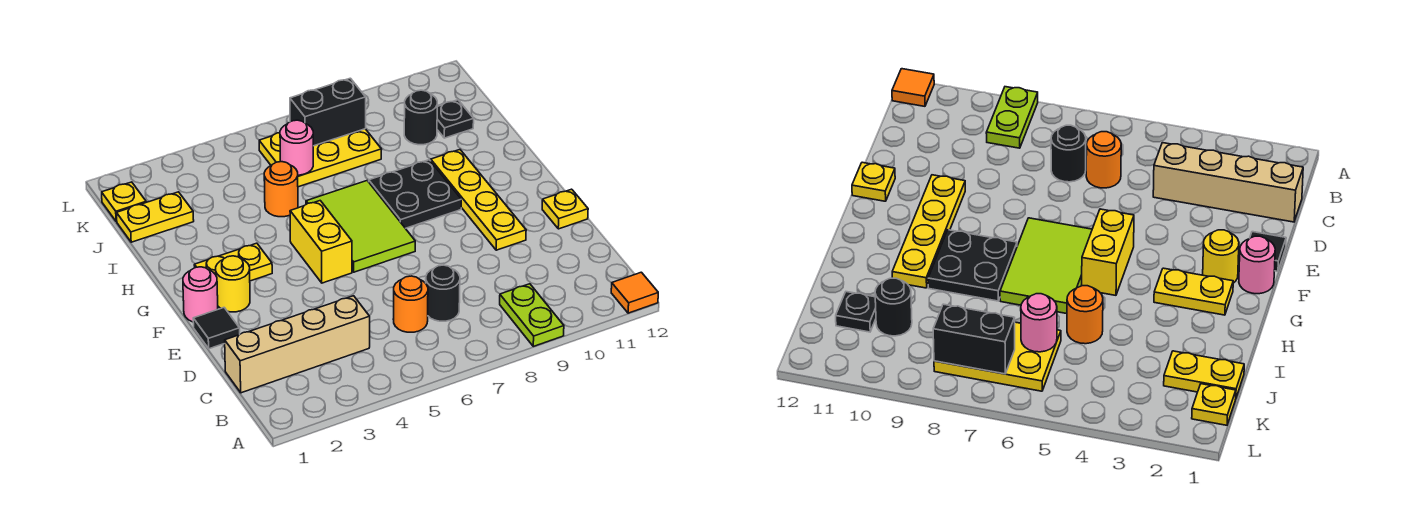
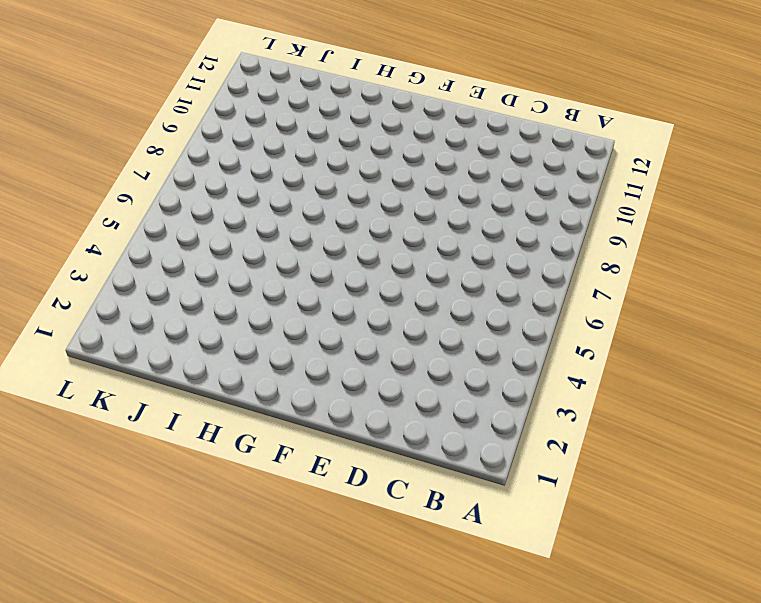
none -> lime plate A9:B9 level 1
none -> orange tile A12 level 1
none -> tan brick C1:C4 level 1

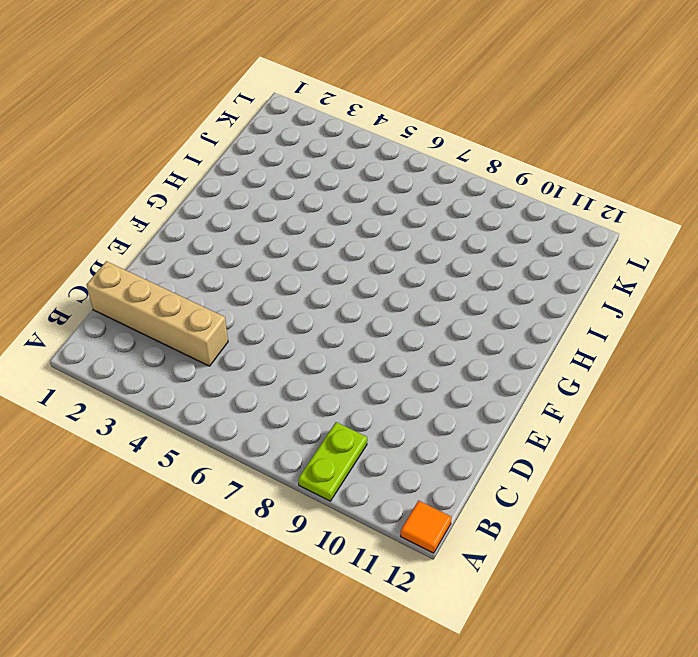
none -> orange round brick C6 level 1
none -> black round brick C7 level 1
none -> black tile E1 level 1

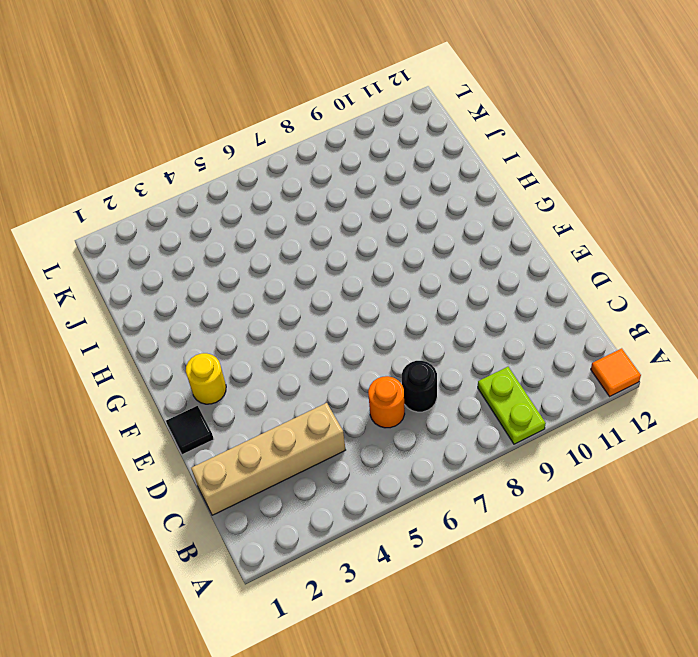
none -> yellow plate E10:H10 level 1
none -> yellow plate E12 level 1
none -> pink round brick F1 level 1

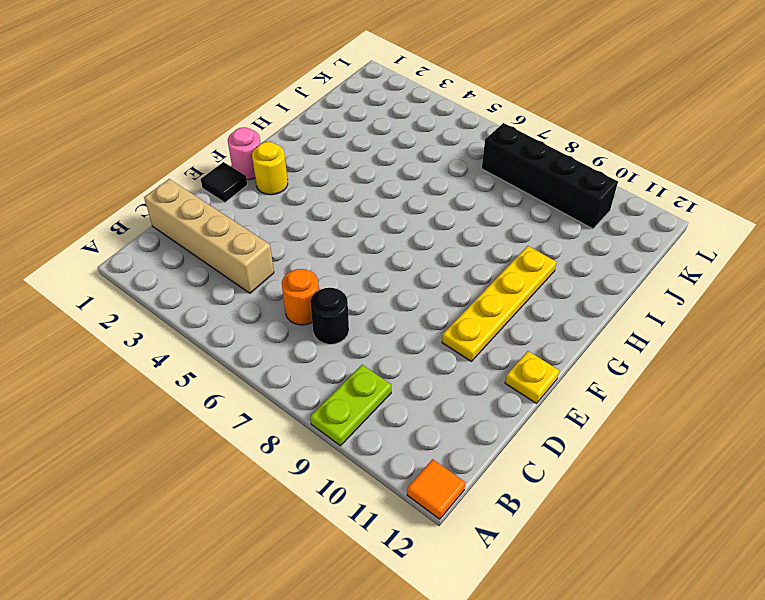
black brick K7:K10 level 1 -> yellow plate J6:K8 level 1
none -> yellow brick F5:G5 level 1
none -> lime tile F6:H7 level 1
none -> yellow plate G2:G3 level 1

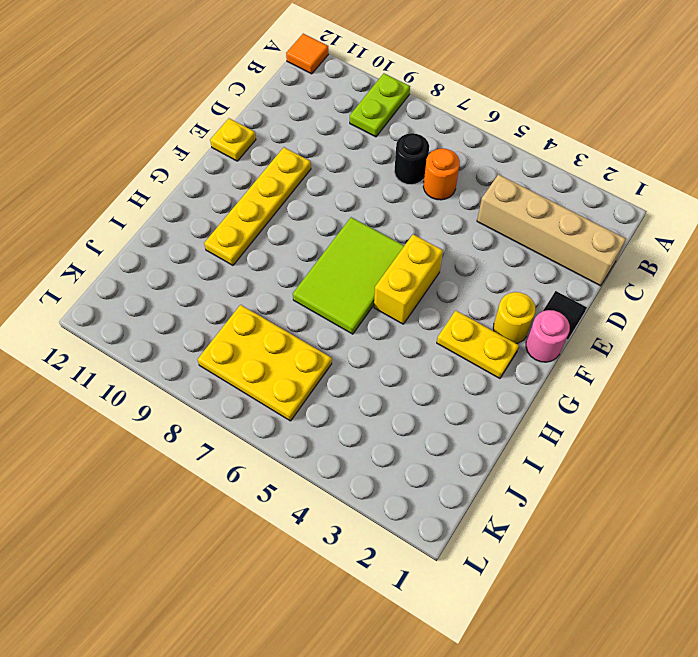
none -> black plate G8:H9 level 1
none -> orange round brick I5 level 1
none -> yellow plate J1:J2 level 1

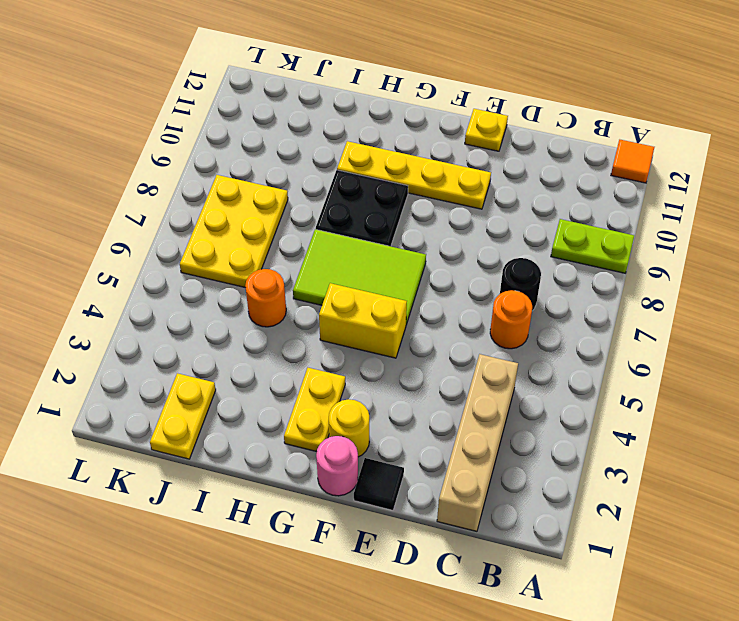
none -> black round brick J10 level 1
none -> black plate J11 level 1
none -> yellow plate K1 level 1

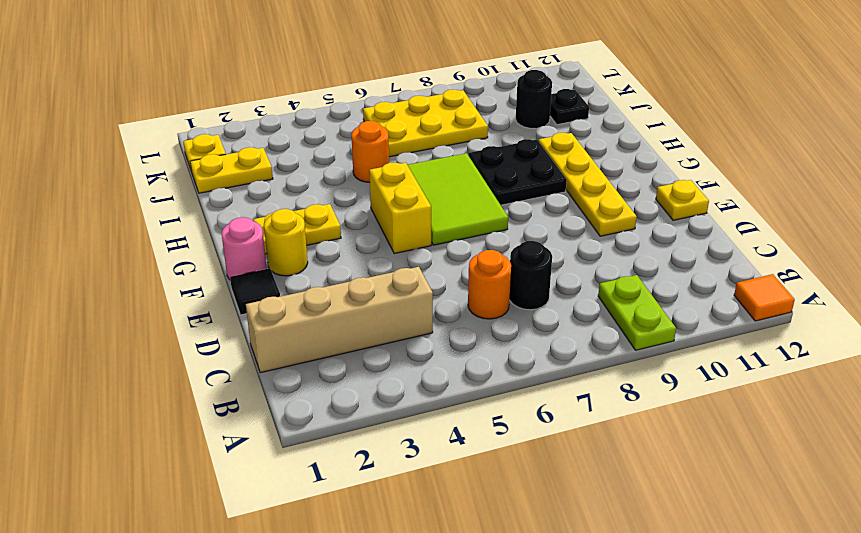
none -> pink round brick J6 level 2
none -> black brick K7:K8 level 2

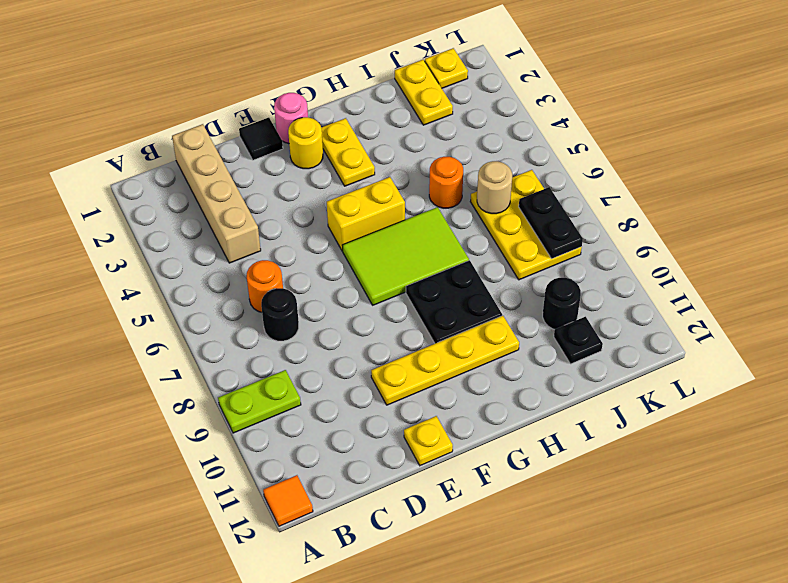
tan round brick J6 level 2 -> pink round brick J6 level 2
black plate K7:K8 level 2 -> black brick K7:K8 level 2

